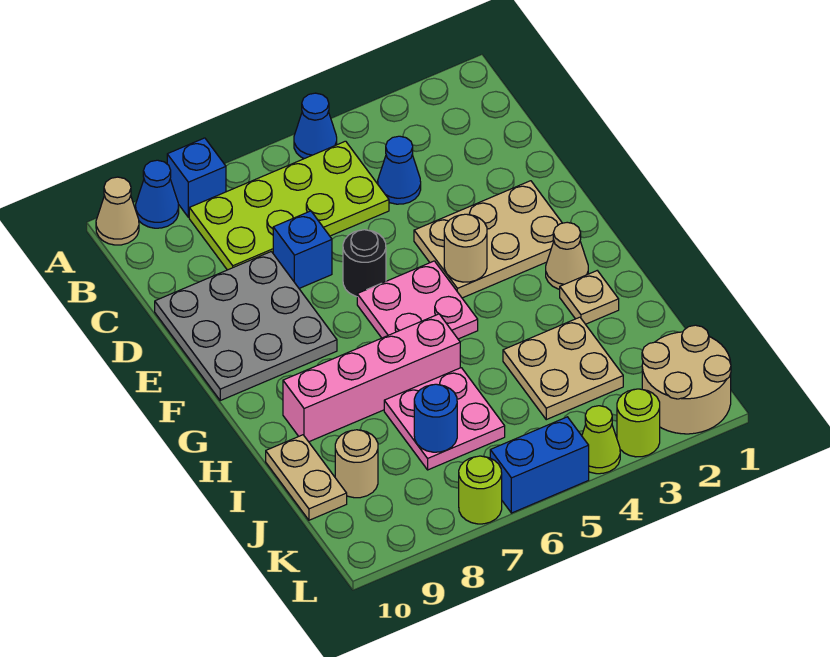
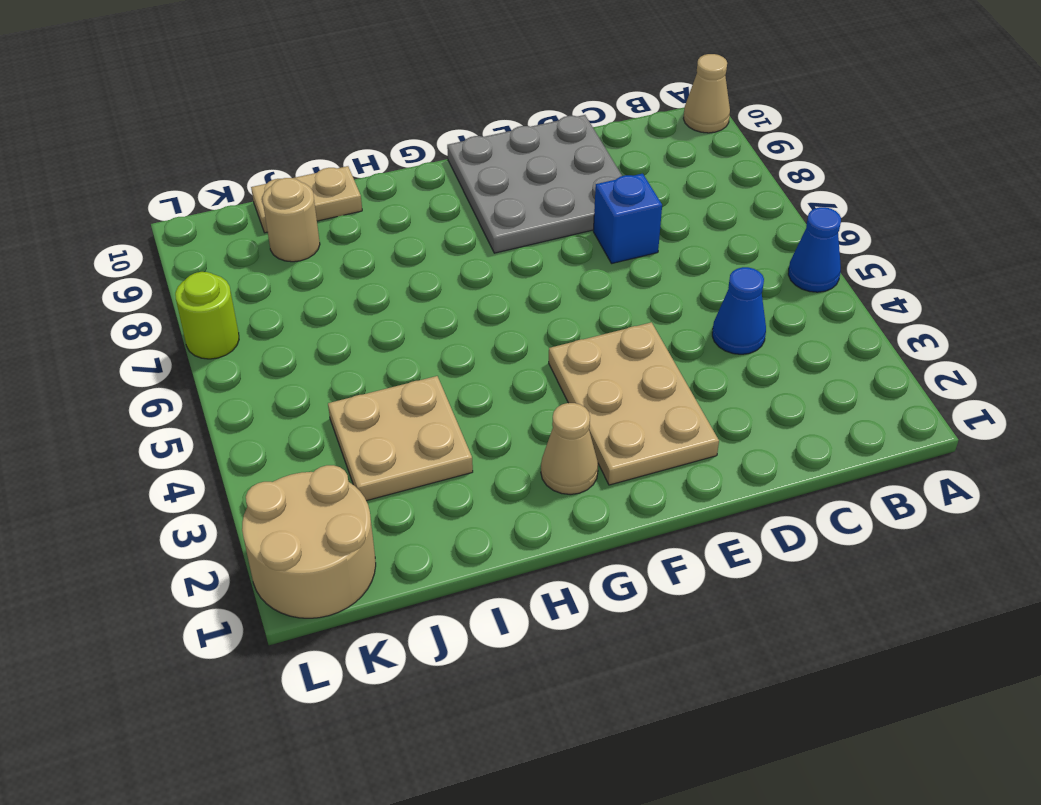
none -> blue brick A8 level 1
none -> blue cone A9 level 1
none -> lime plate B5:C8 level 1

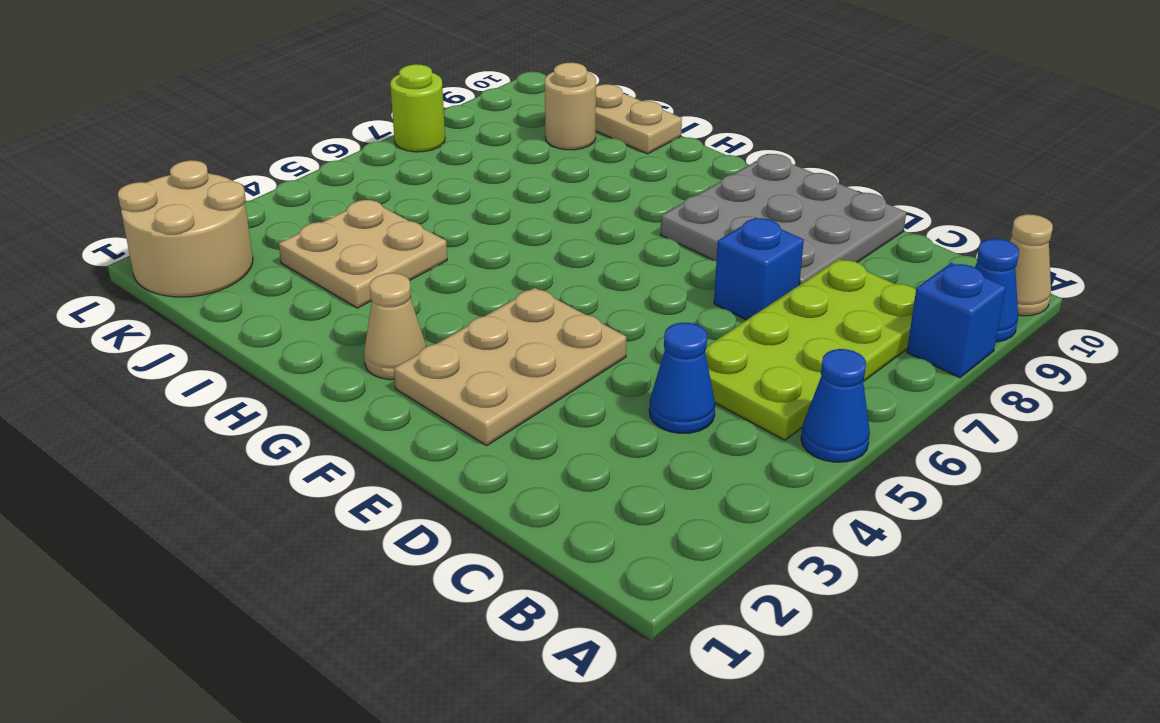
none -> black round brick E6 level 1
none -> pink plate F5:G6 level 1
none -> tan plate H2 level 1

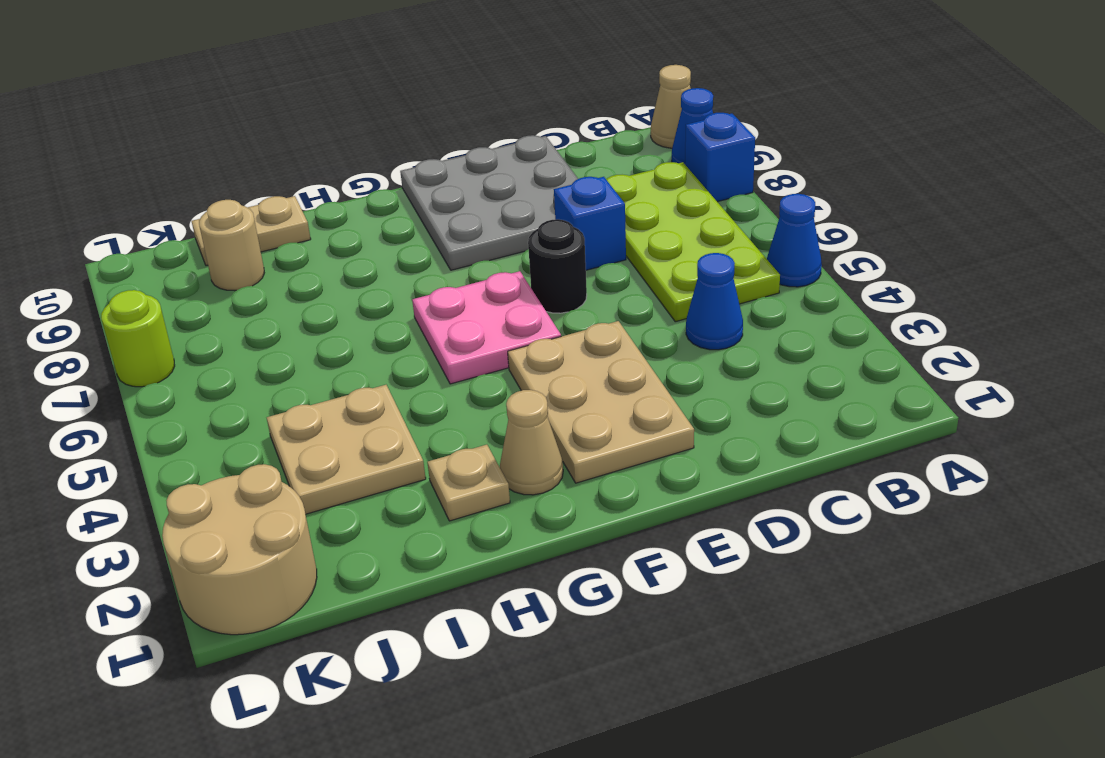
none -> pink brick H6:H9 level 1
none -> pink plate I6:J7 level 1
none -> lime round brick L3 level 1

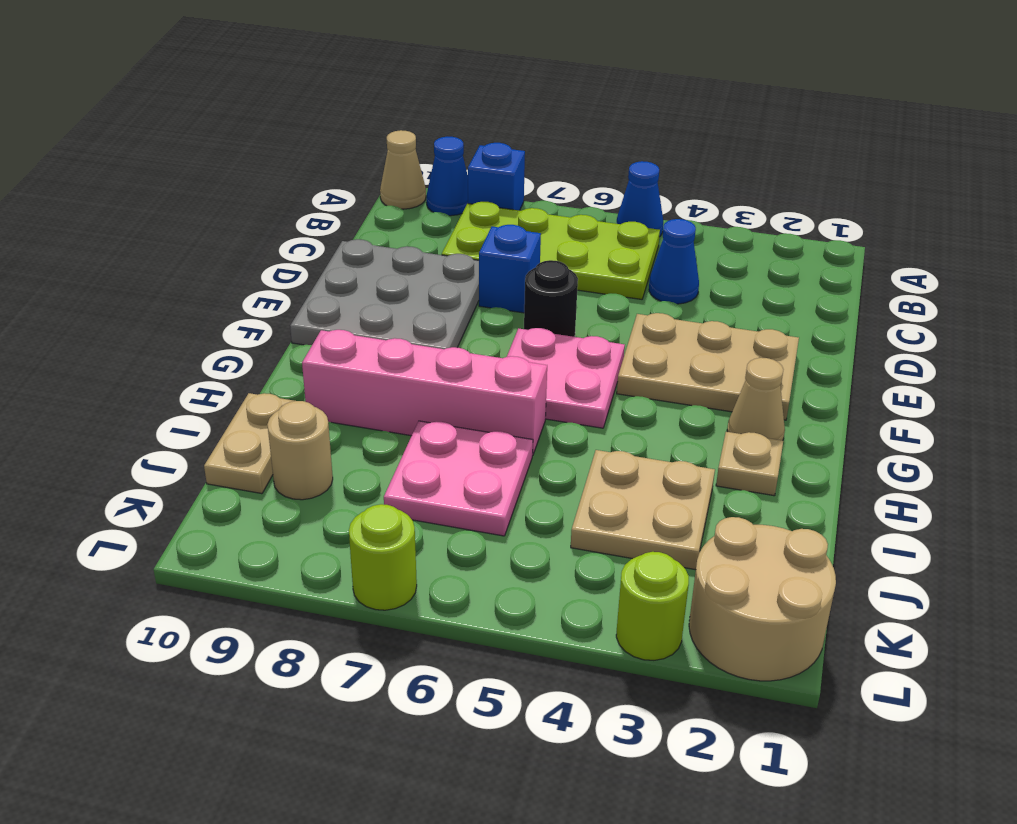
none -> lime cone L4 level 1
none -> blue brick L5:L6 level 1
none -> tan round brick F4 level 2

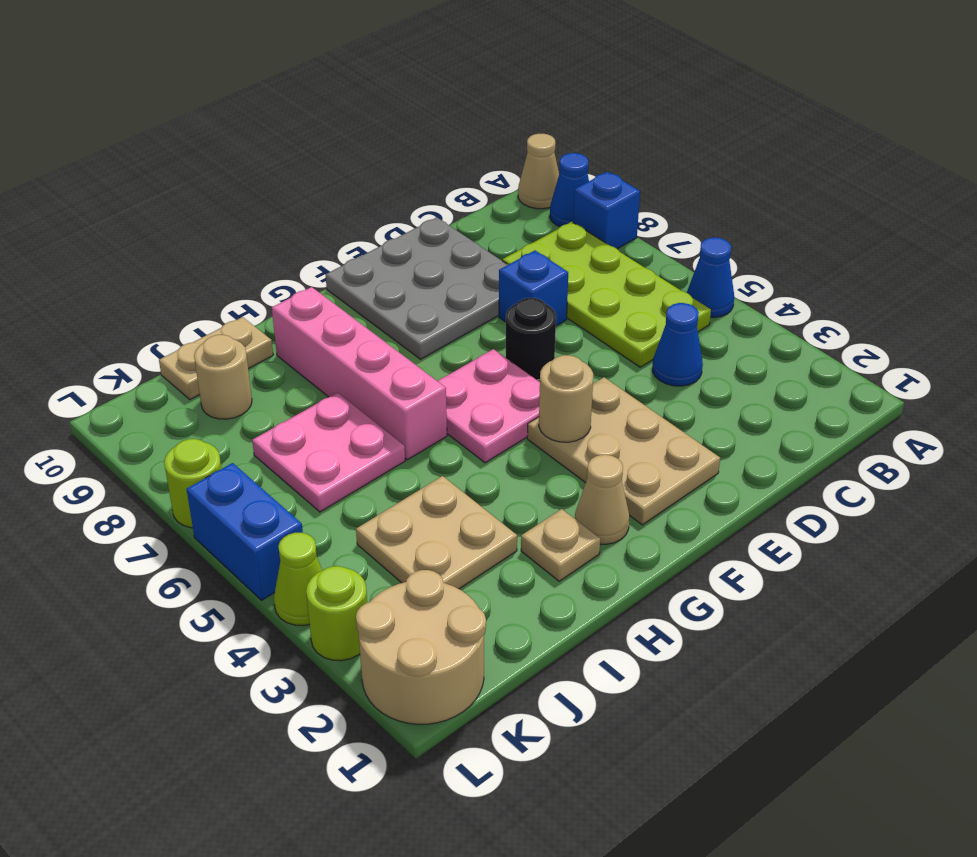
none -> blue round brick J7 level 2

